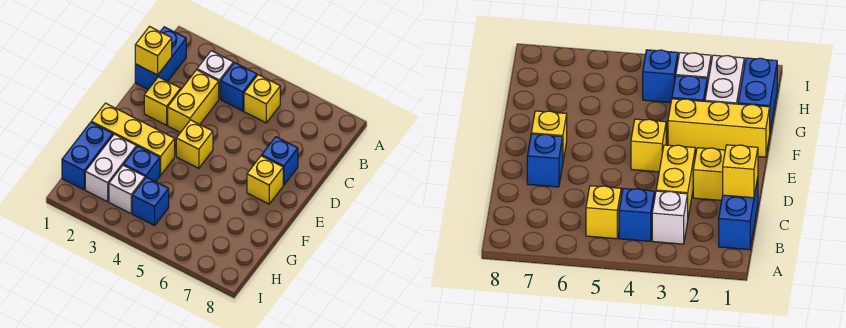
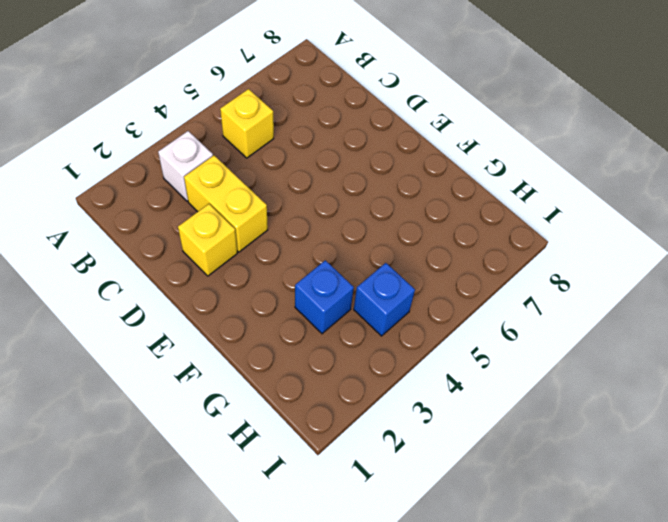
none -> blue brick B1:C1 level 1
none -> blue brick B4 level 1
none -> blue brick D7 level 1

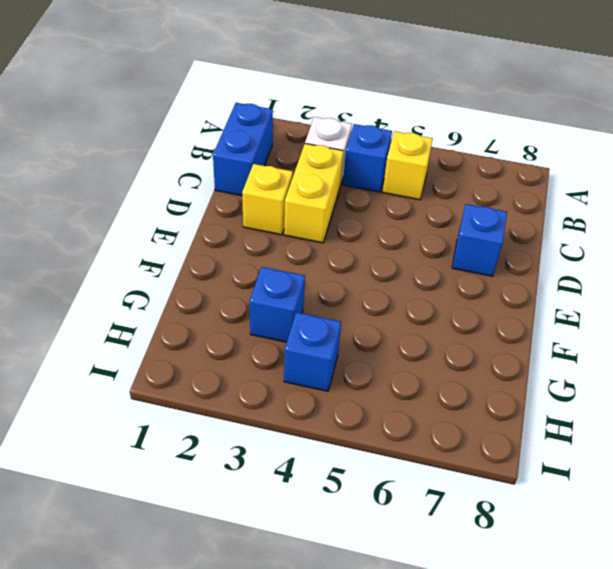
none -> yellow brick E4 level 1
none -> yellow brick E7 level 1
none -> yellow brick F1:F3 level 1

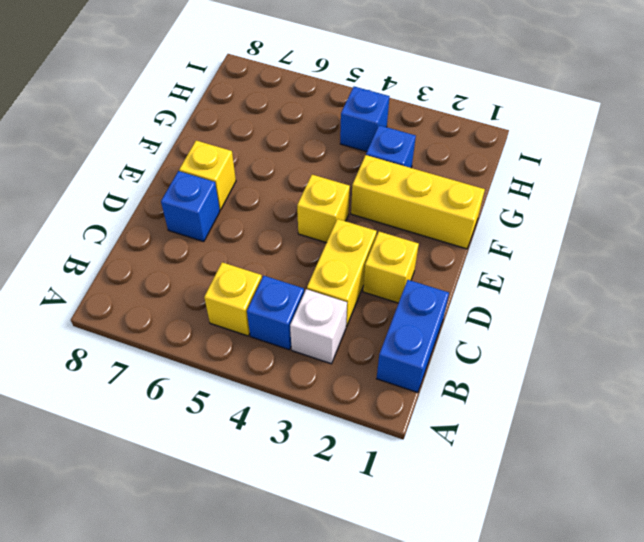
none -> blue brick G1:H1 level 1
none -> white brick G2:H2 level 1
none -> white brick H3 level 1

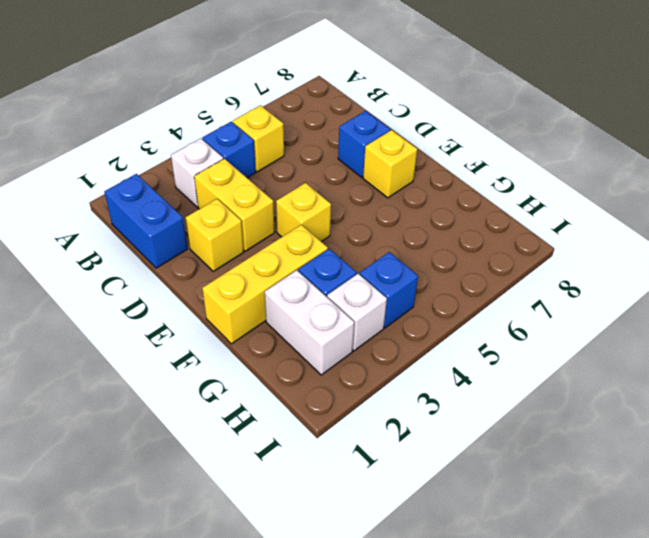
none -> blue brick G1:H1 level 1
none -> yellow brick C1 level 2

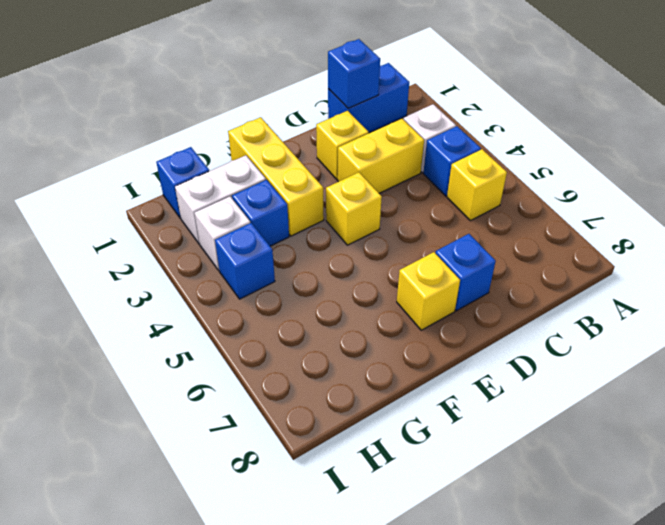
blue brick C1 level 2 -> yellow brick C1 level 2
blue brick H1 level 1 -> blue brick G1:H1 level 1

